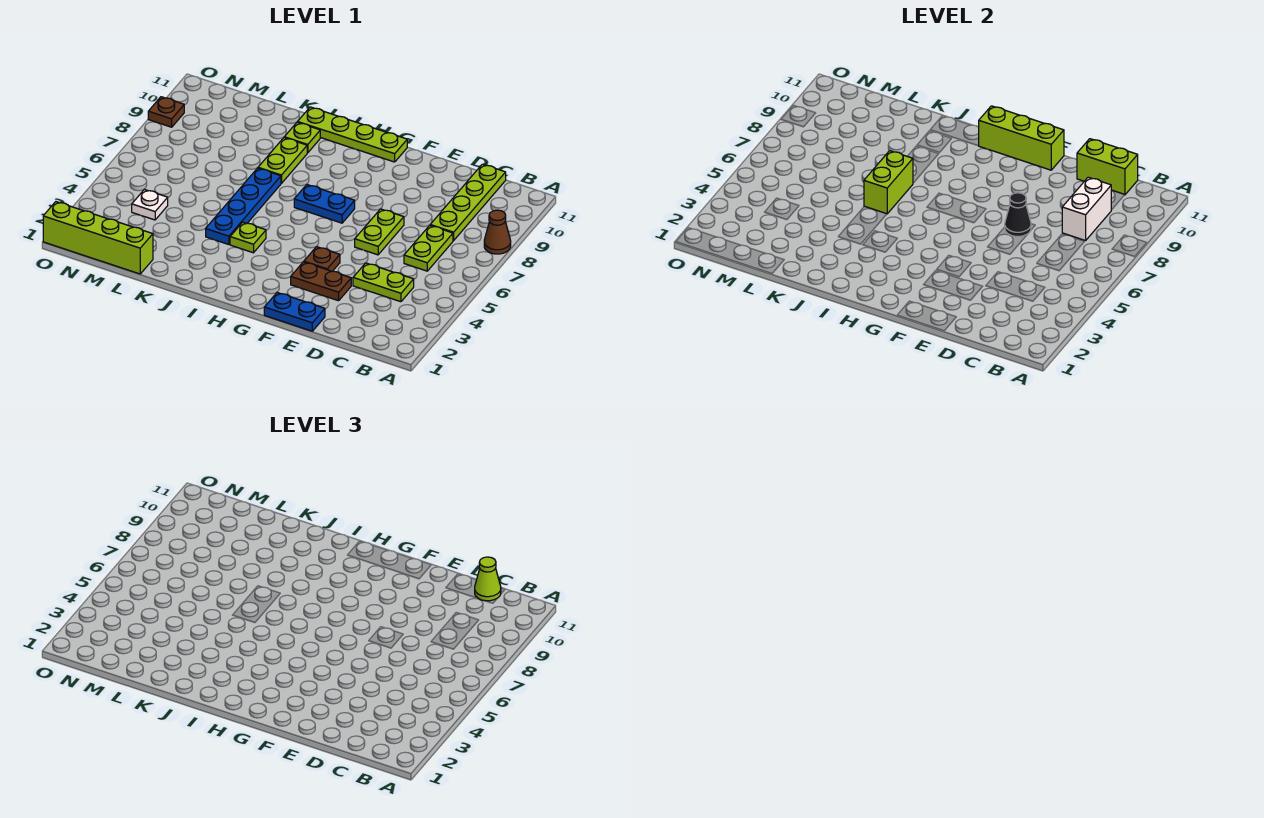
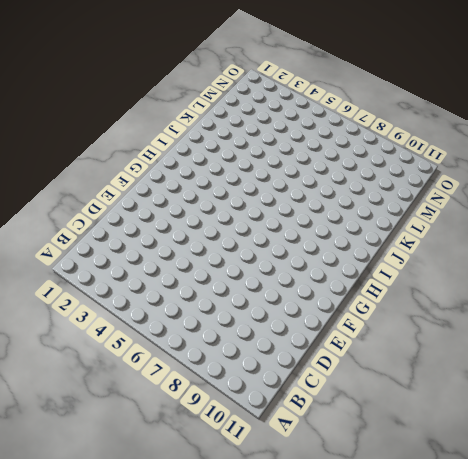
none -> brown cone A8 level 1
none -> lime plate C4:D4 level 1
none -> lime plate C6:C7 level 1

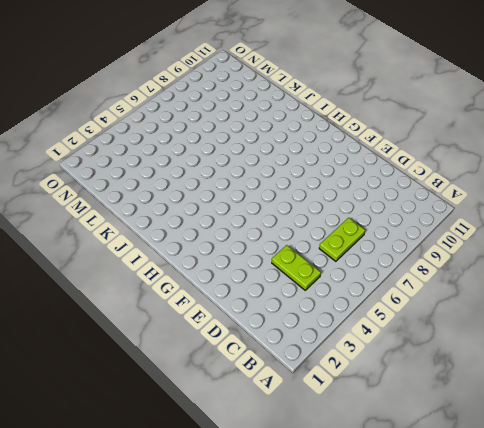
none -> brown cone A8 level 1
none -> lime plate C8:C11 level 1
none -> blue plate E1:F1 level 1

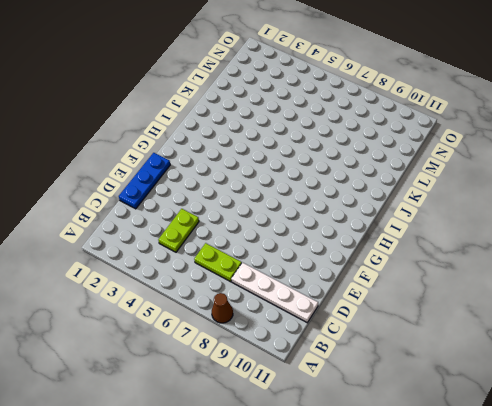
white plate C8:C11 level 1 -> lime plate C8:C11 level 1
blue plate D1:F1 level 1 -> blue plate E1:F1 level 1
none -> brown plate E3:F3 level 1
none -> lime plate E6:E7 level 1
none -> brown plate F4 level 1

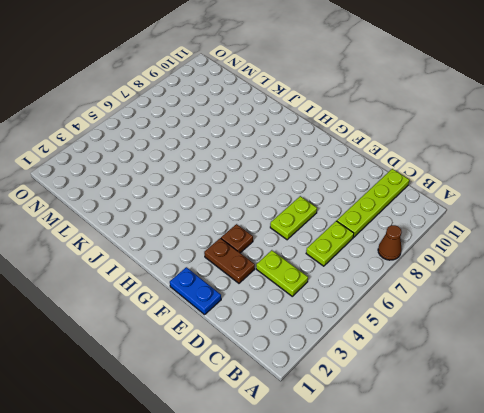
none -> blue plate G7:H7 level 1
none -> lime plate G11:J11 level 1
none -> lime plate I4 level 1

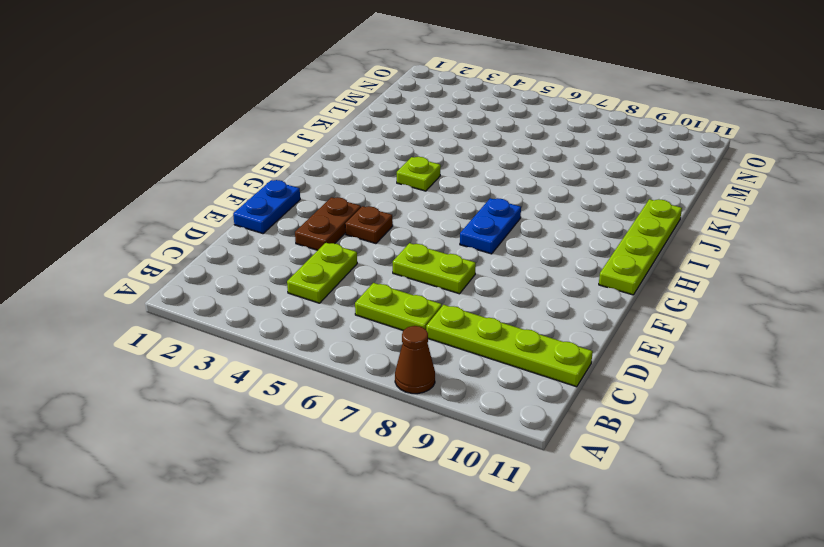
none -> blue plate J4:J7 level 1
none -> lime plate J8:J9 level 1
none -> lime plate J10 level 1

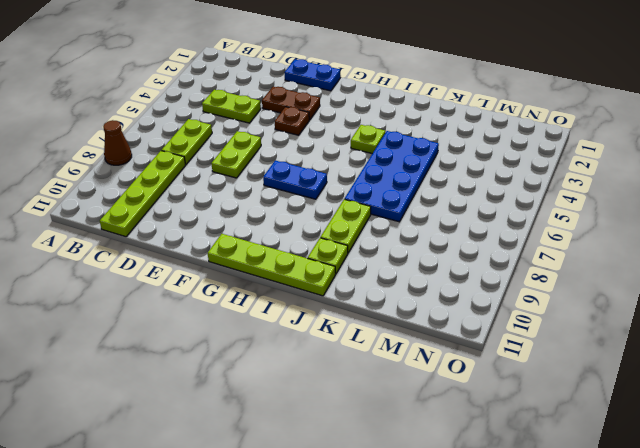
blue plate J4:K7 level 1 -> blue plate J4:J7 level 1
none -> lime brick L1:O1 level 1
none -> white plate M4 level 1
none -> brown plate O9 level 1

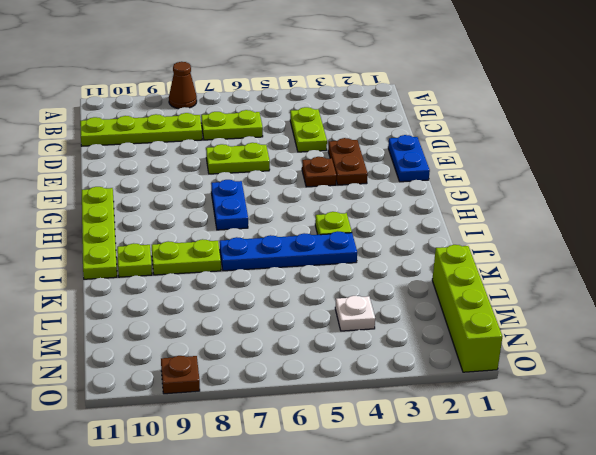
none -> white brick C8:C9 level 2
none -> lime brick C11:D11 level 2
none -> black cone E7 level 2

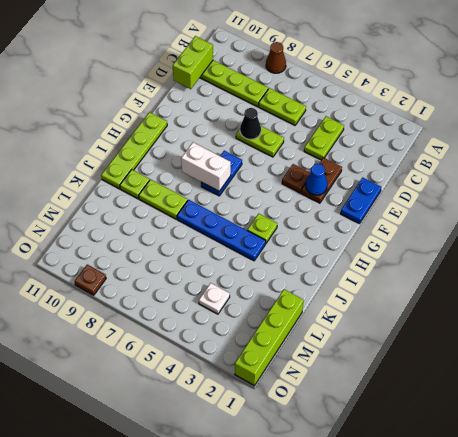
blue cone F3 level 2 -> none
white brick H7:H8 level 2 -> white brick C8:C9 level 2
none -> lime brick F11:H11 level 2
none -> lime brick J6:J7 level 2
none -> lime cone C11 level 3

